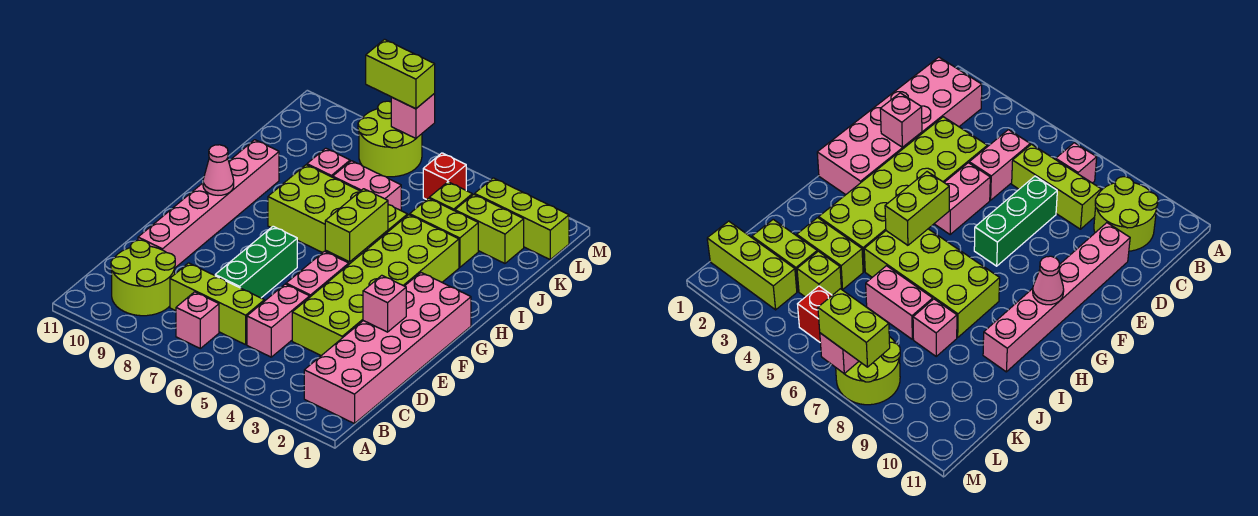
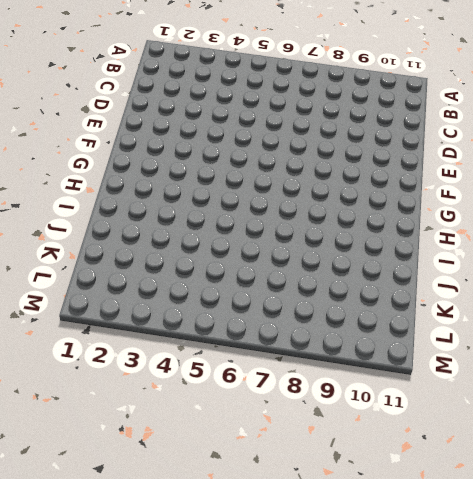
none -> pink brick B1:G2 level 1
none -> pink brick B7 level 1
none -> lime round brick B9:C10 level 1

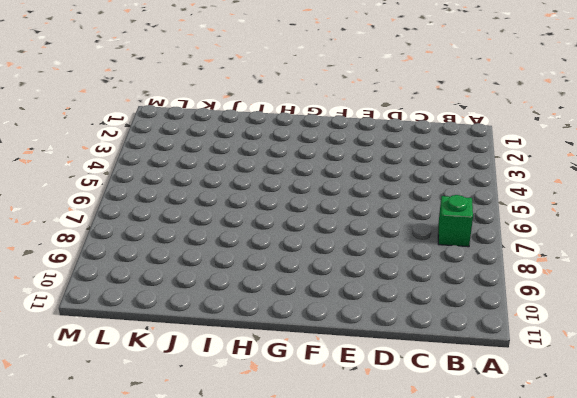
green brick B7 level 1 -> pink brick B7 level 1
none -> pink brick B1:G2 level 1
none -> lime round brick B9:C10 level 1
none -> pink brick C5:D5 level 1

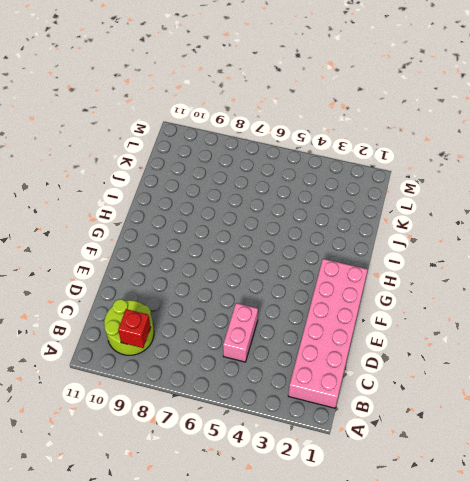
red brick B9 level 2 -> red brick L5 level 1
none -> pink brick B7 level 1
none -> lime brick C6:C8 level 1
none -> lime brick D3:I4 level 1

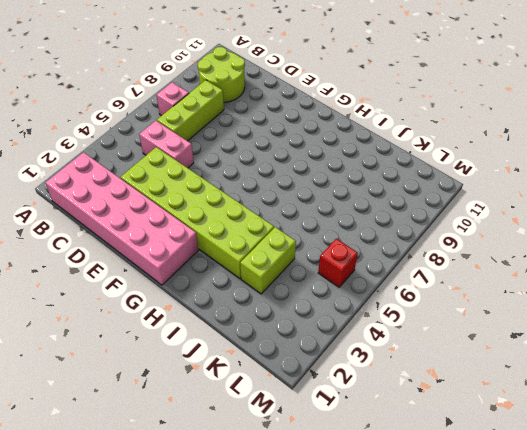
none -> green brick D7:F7 level 1
none -> pink brick D10:I10 level 1
none -> pink brick E5:F5 level 1

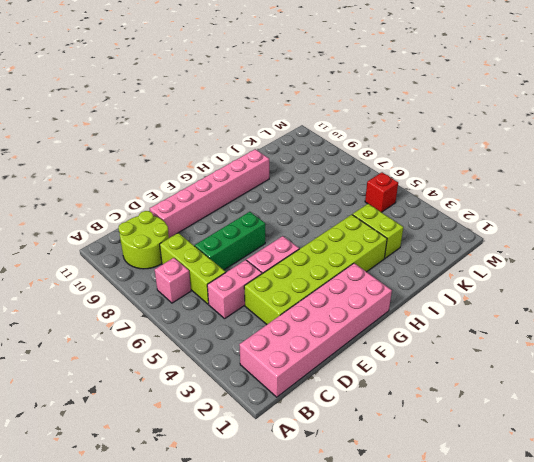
none -> lime brick H5:I8 level 1
none -> pink brick J6:J7 level 1
none -> pink brick J8 level 1

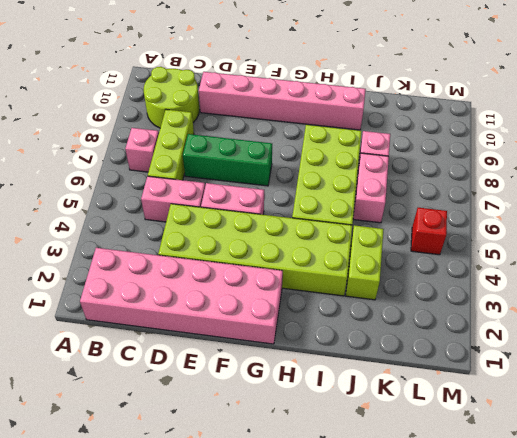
none -> lime brick K2:K3 level 1
none -> lime brick K4 level 1
none -> lime brick L1:L3 level 1

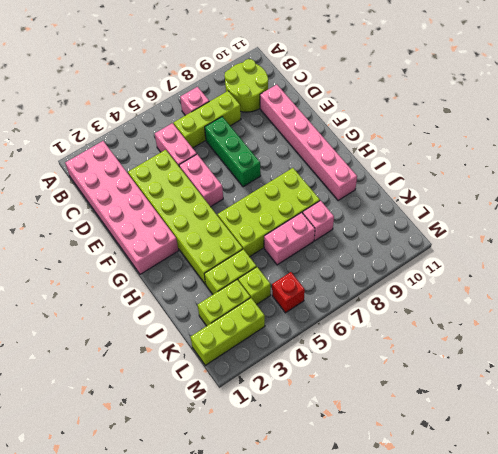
none -> lime round brick L7:M8 level 1
none -> pink brick E2 level 2
none -> lime brick G5:H5 level 2

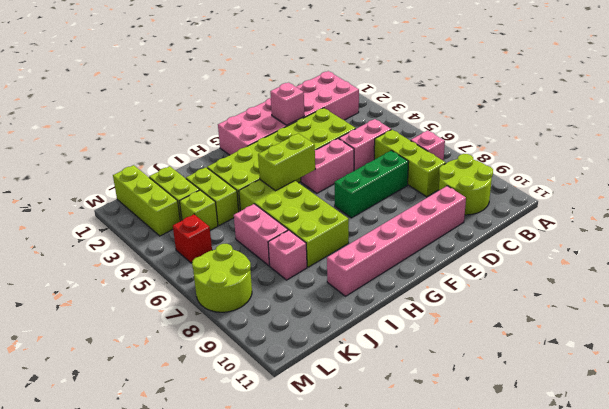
none -> pink cone G10 level 2
none -> pink brick M7 level 2
none -> lime brick M7:M8 level 3

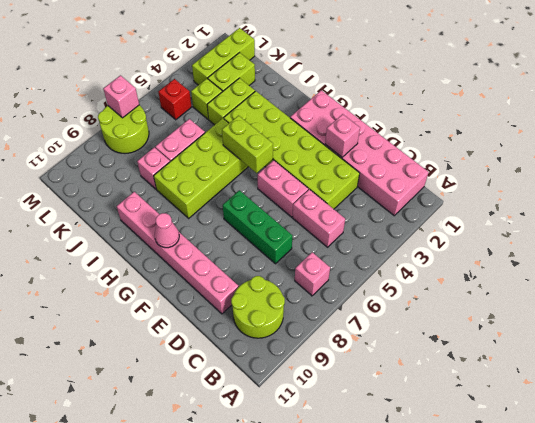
none -> lime brick C6:C8 level 1
none -> lime brick M7:M8 level 3

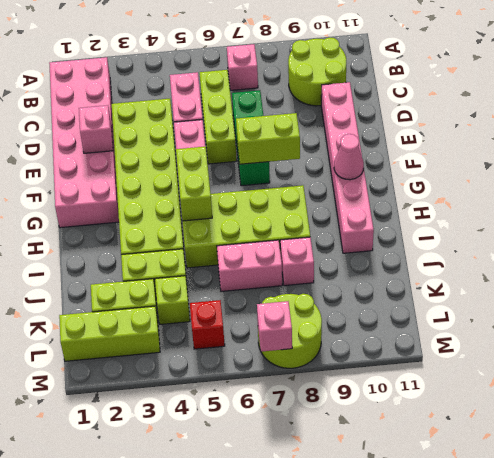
lime brick C6:E6 level 1 -> lime brick C6:C8 level 1
lime brick F7:F8 level 2 -> lime brick M7:M8 level 3

